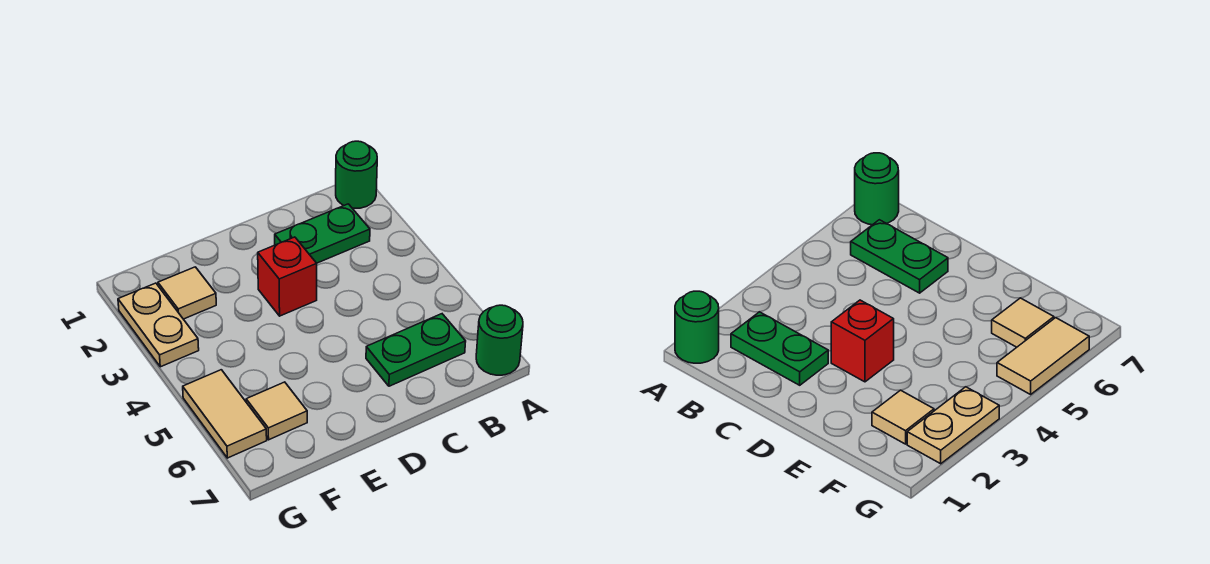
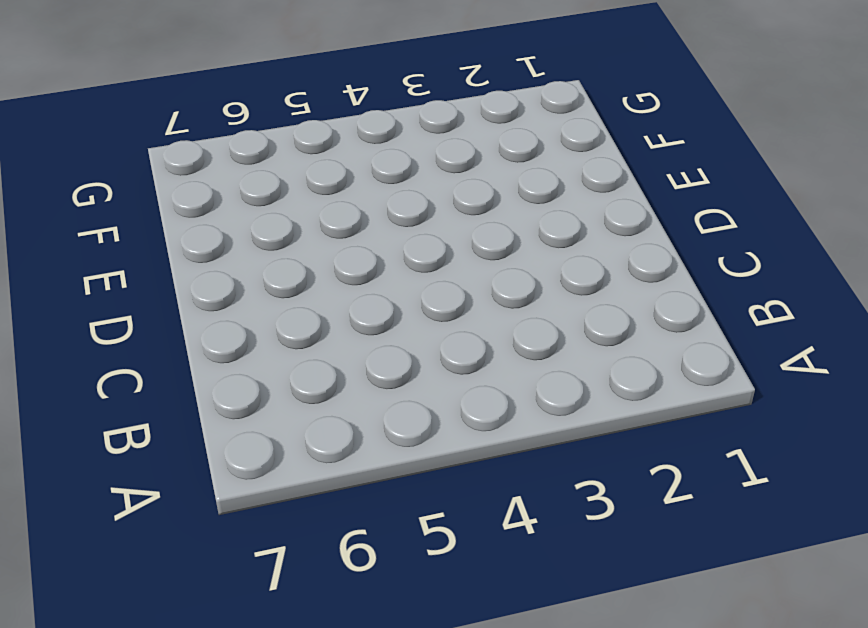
none -> green round brick A1 level 1
none -> green round brick A7 level 1

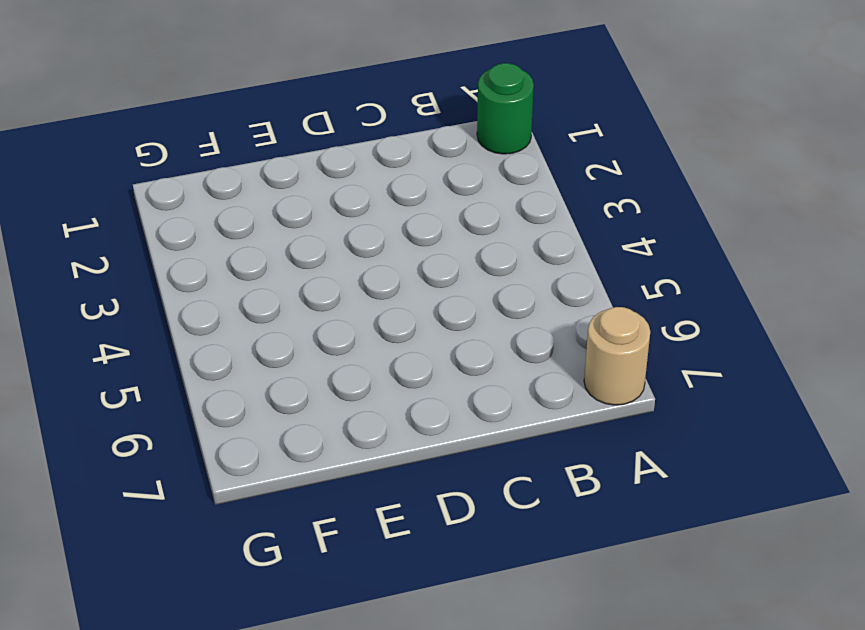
tan round brick A7 level 1 -> green round brick A7 level 1
none -> green plate B2:C2 level 1
none -> green plate B6:C6 level 1

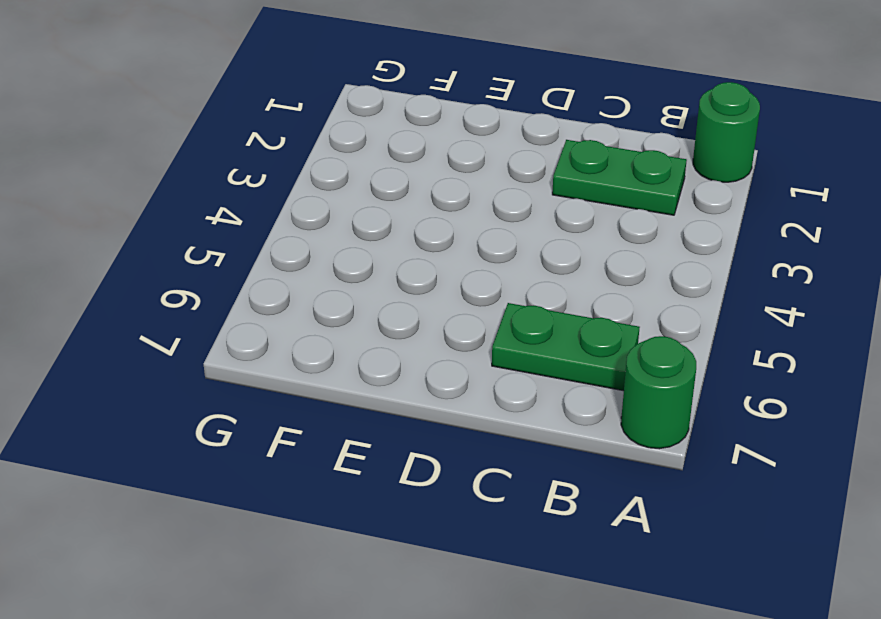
none -> red brick D3 level 1
none -> tan tile F2 level 1

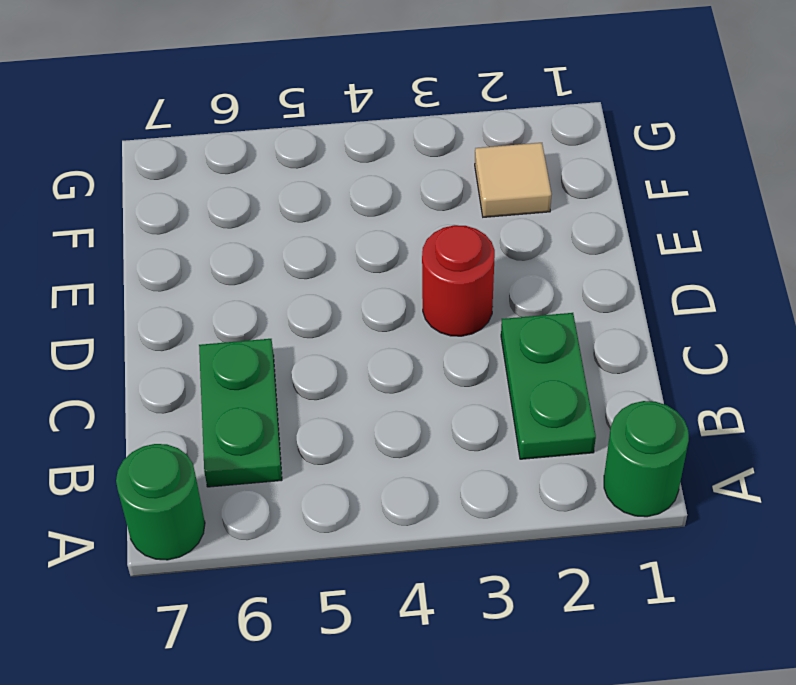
red round brick D3 level 1 -> red brick D3 level 1
none -> tan tile F6 level 1
none -> tan plate G2:G3 level 1

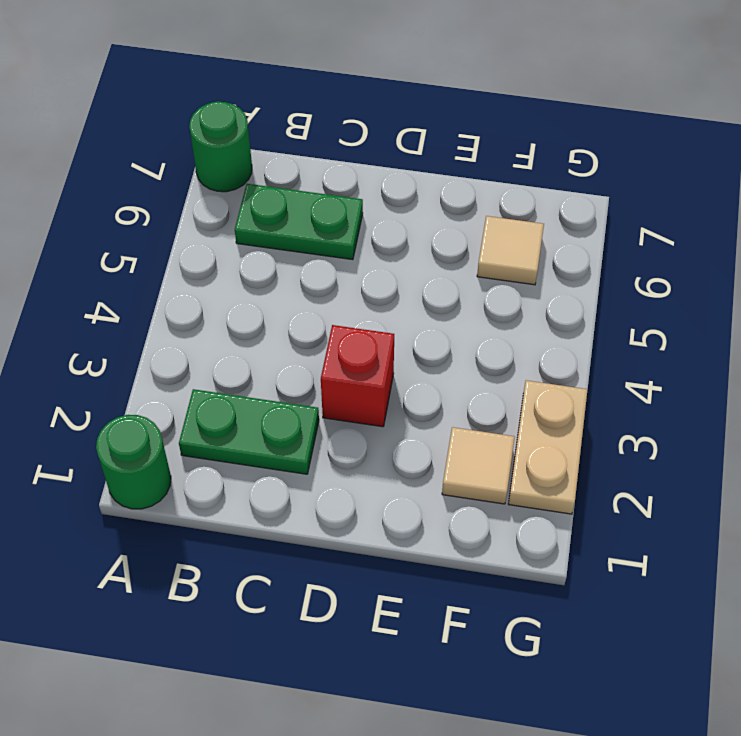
none -> tan tile G5:G6 level 1

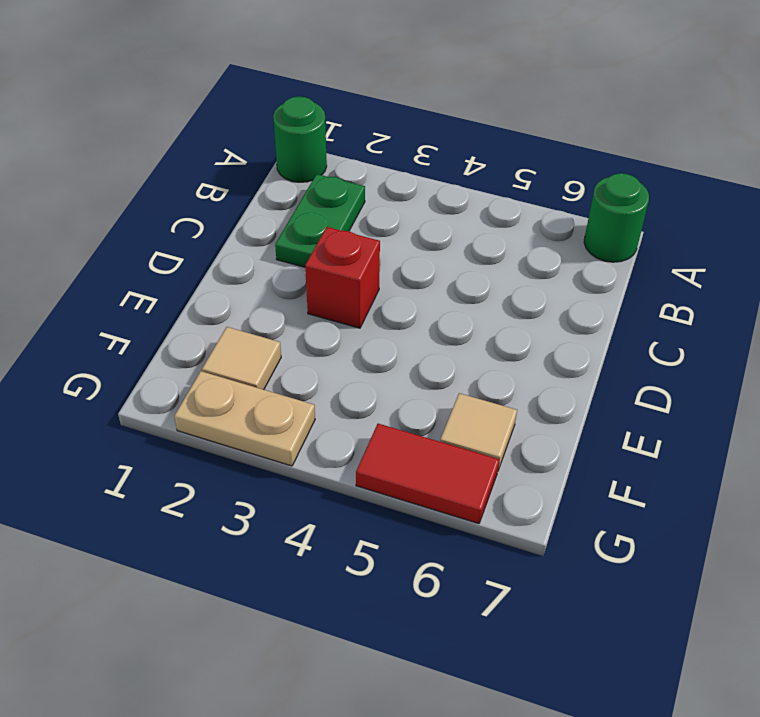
red tile G5:G6 level 1 -> tan tile G5:G6 level 1
none -> green plate B6:C6 level 1

